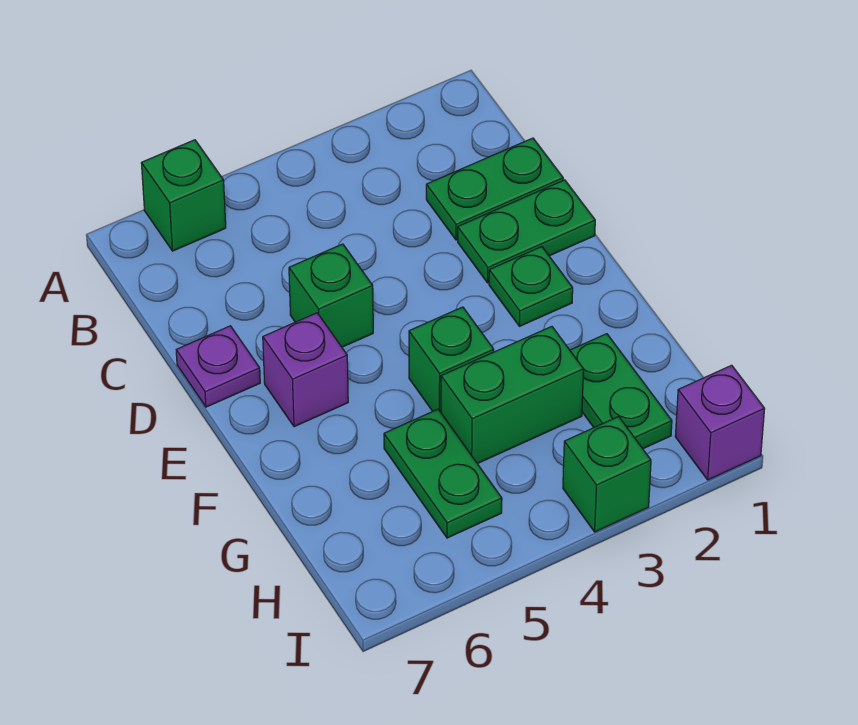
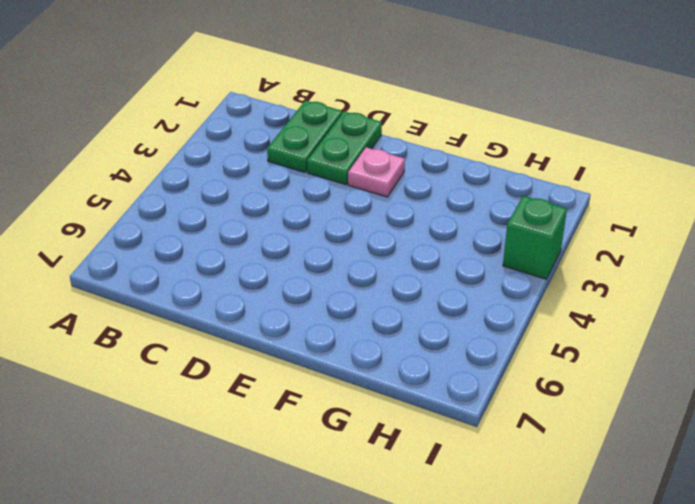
pink plate E2 level 1 -> green plate E2 level 1
none -> green brick A6 level 1
none -> green brick D5 level 1
none -> purple plate D7 level 1

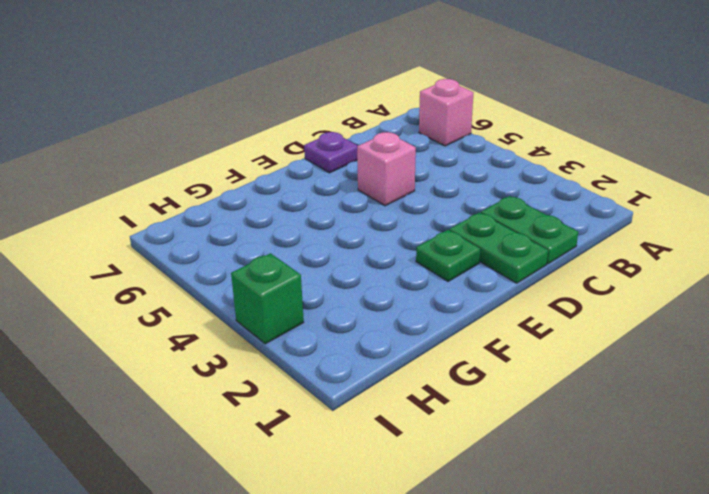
pink brick A6 level 1 -> green brick A6 level 1
pink brick D5 level 1 -> green brick D5 level 1
none -> purple brick E6 level 1
none -> green brick F4 level 1
none -> green plate G2:H2 level 1

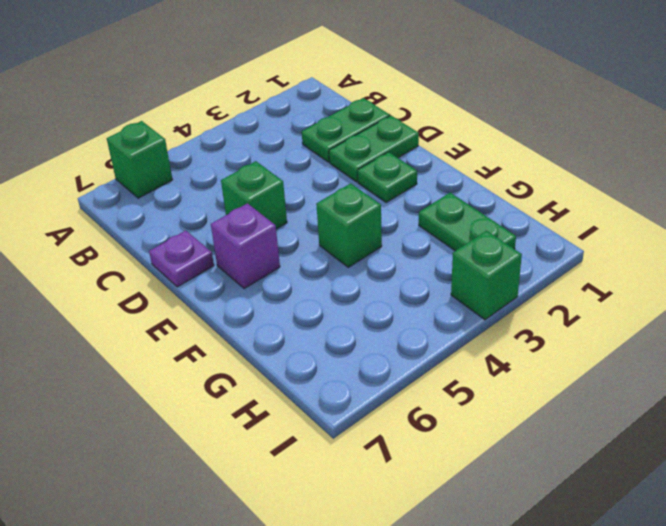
none -> green brick G3:G4 level 1
none -> green plate G5:H5 level 1
none -> purple brick I1 level 1

